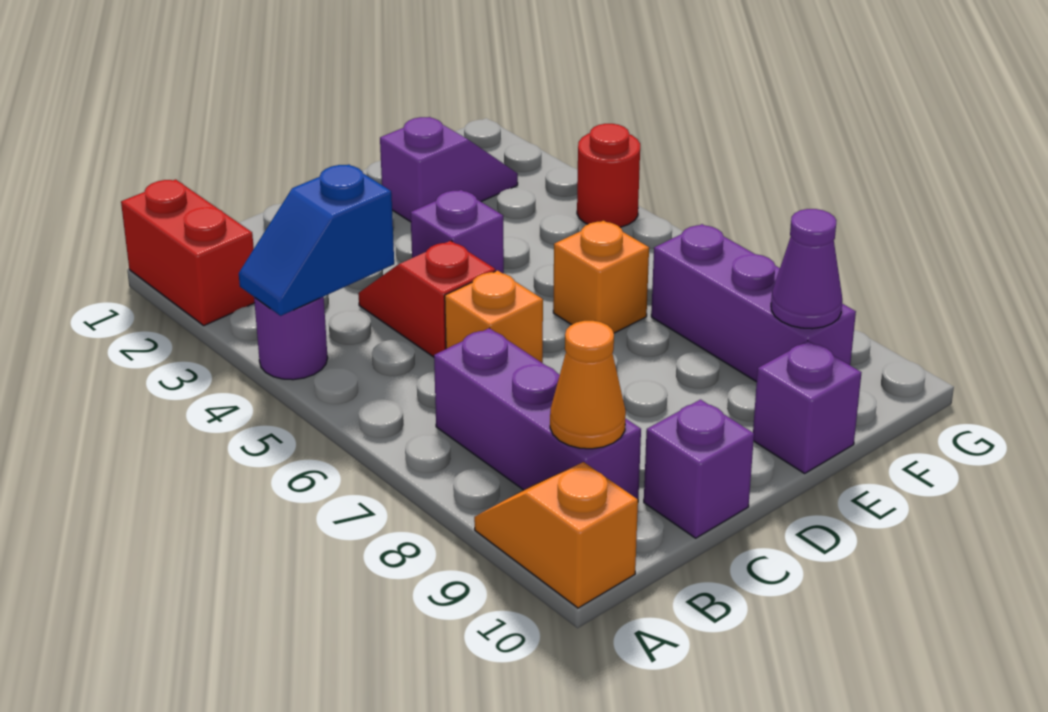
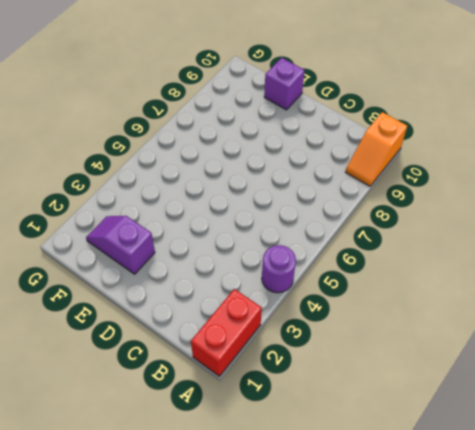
none -> purple brick B7:B9 level 1
none -> red slope C4:C5 level 1 top 5
none -> orange brick C6 level 1

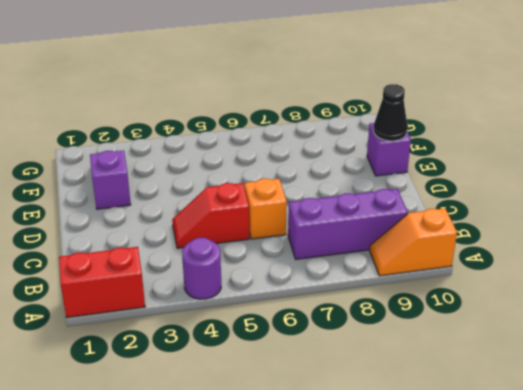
black cone E10 level 2 -> none
none -> purple brick C10 level 1
none -> purple brick D4 level 1
none -> orange brick E6 level 1

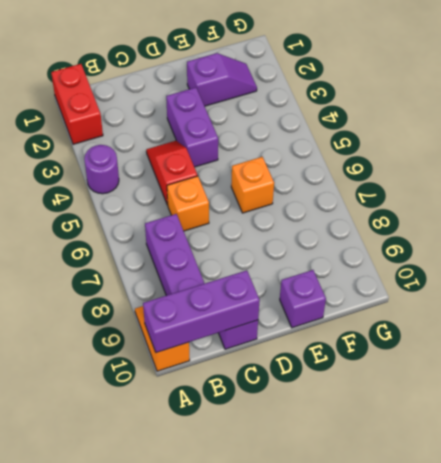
purple brick A10:C10 level 2 -> purple brick F7:F9 level 1
purple brick D3:D4 level 1 -> purple brick D4 level 1
none -> red round brick G4 level 1
none -> blue slope A4:B4 level 2 top B
none -> orange cone B9 level 2

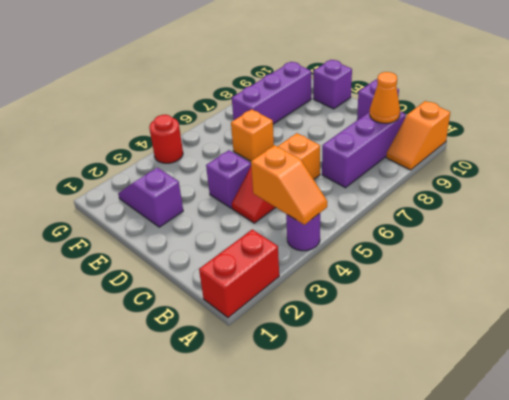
orange slope A4:B4 level 2 top B -> blue slope A4:B4 level 2 top B
none -> purple cone F9 level 2

